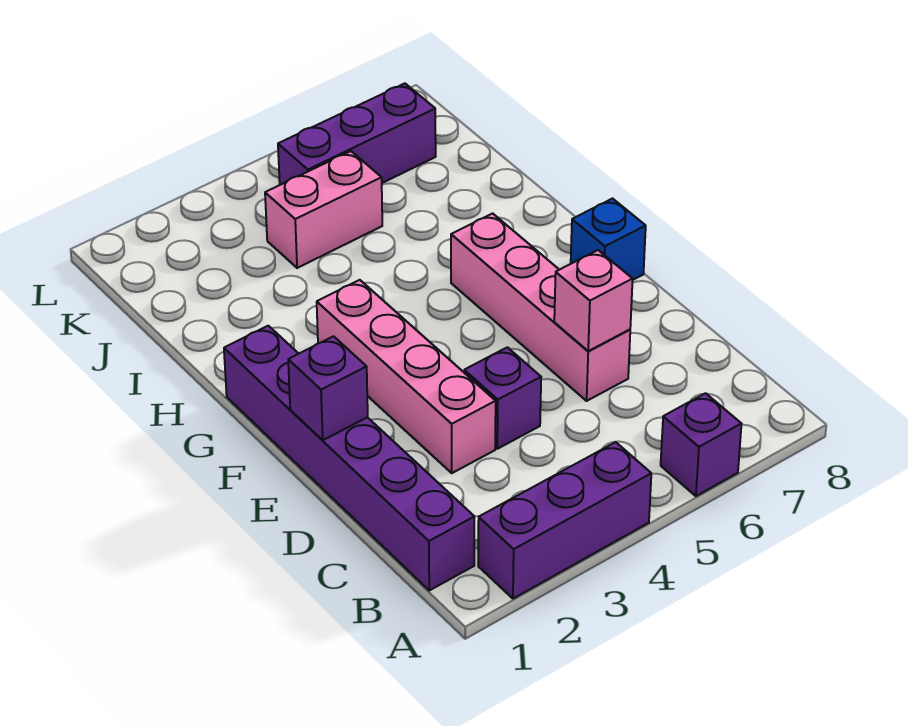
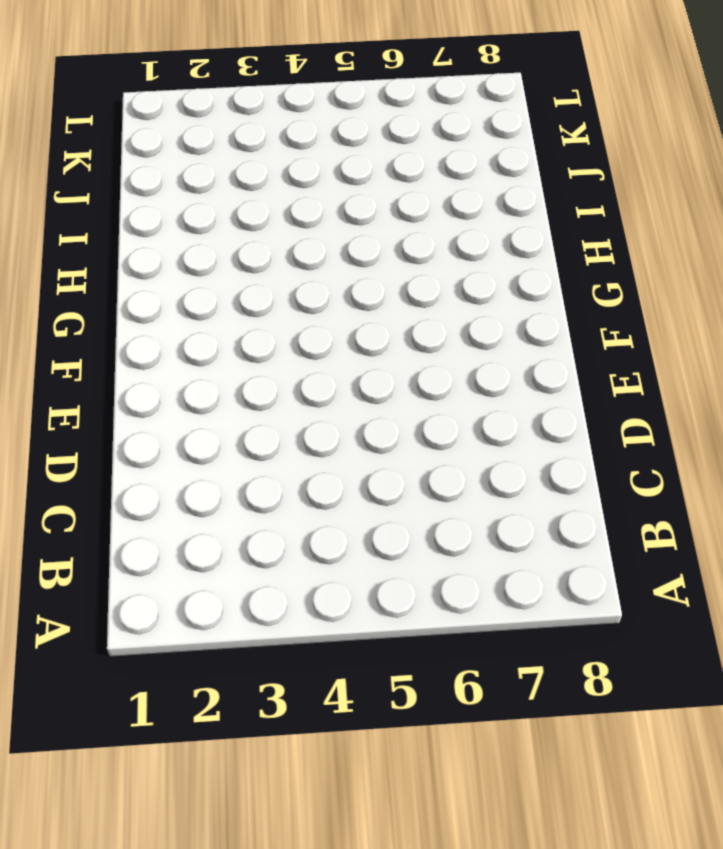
none -> purple brick A2:A4 level 1
none -> purple brick A6 level 1

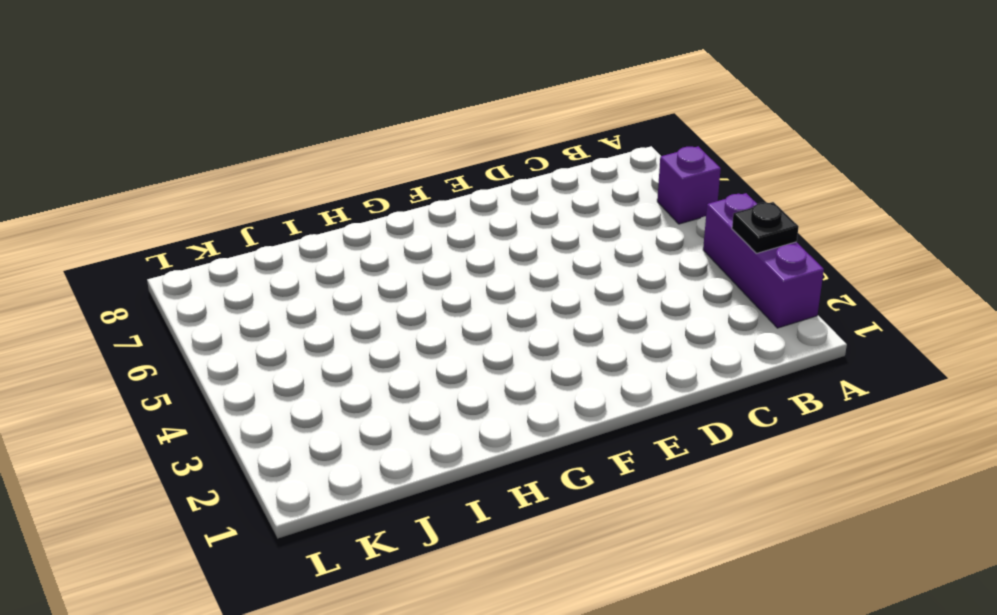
black plate A3 level 2 -> none
none -> purple brick B1:G1 level 1
none -> pink brick D3:G3 level 1

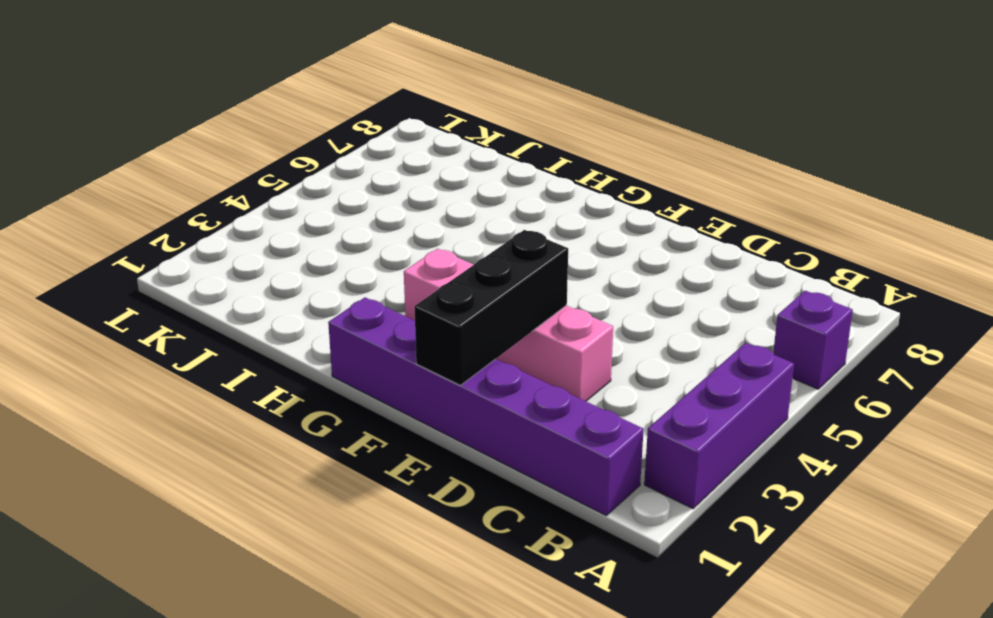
black brick E1:E3 level 2 -> purple brick E1 level 2
none -> purple brick D4 level 1
none -> pink brick D6:G6 level 1

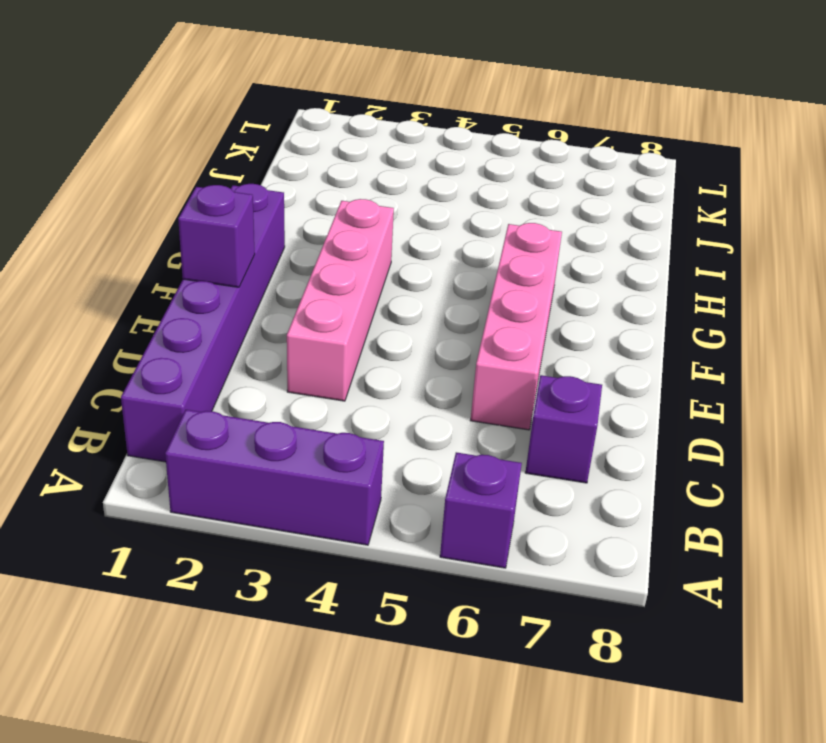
purple brick C7 level 1 -> purple brick D4 level 1
none -> blue brick F8 level 1
none -> pink brick J4:J5 level 1

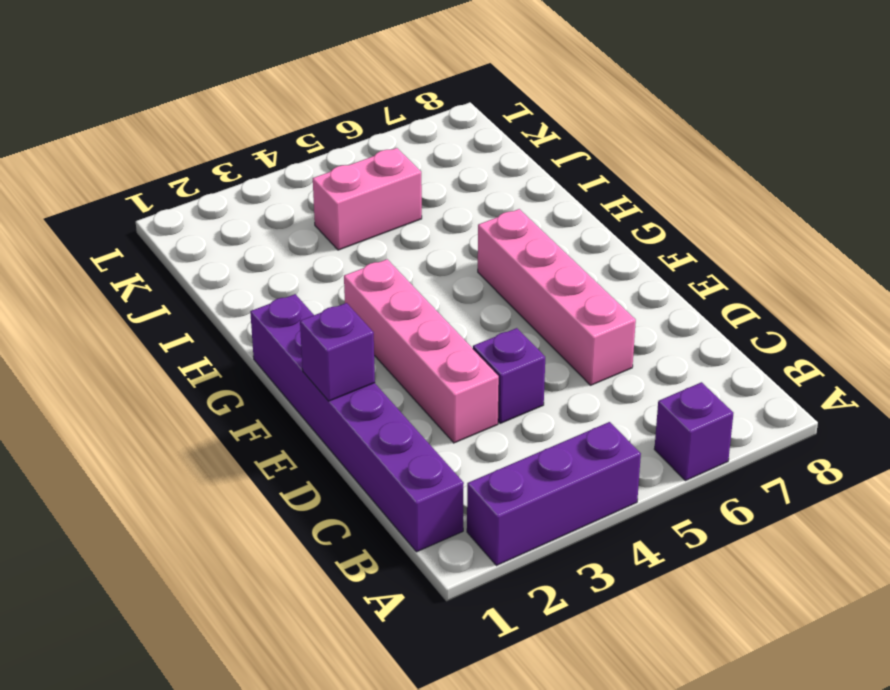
none -> blue brick F8 level 1
none -> purple brick K5:K7 level 1

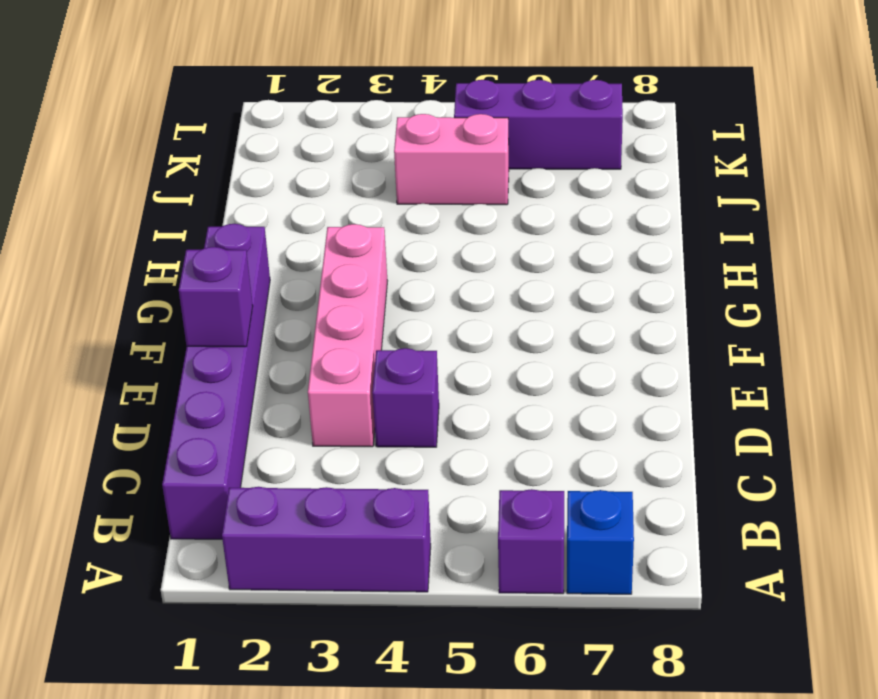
blue brick A7 level 1 -> blue brick F8 level 1
none -> pink brick D6:G6 level 1
none -> pink brick D6 level 2

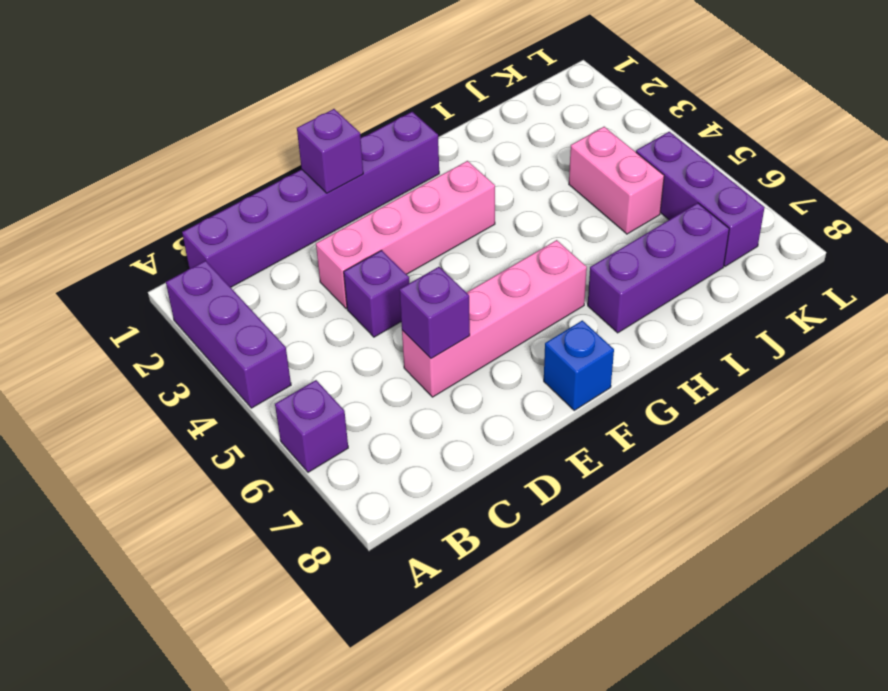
purple brick D6 level 2 -> pink brick D6 level 2
purple brick H7:J7 level 1 -> none

